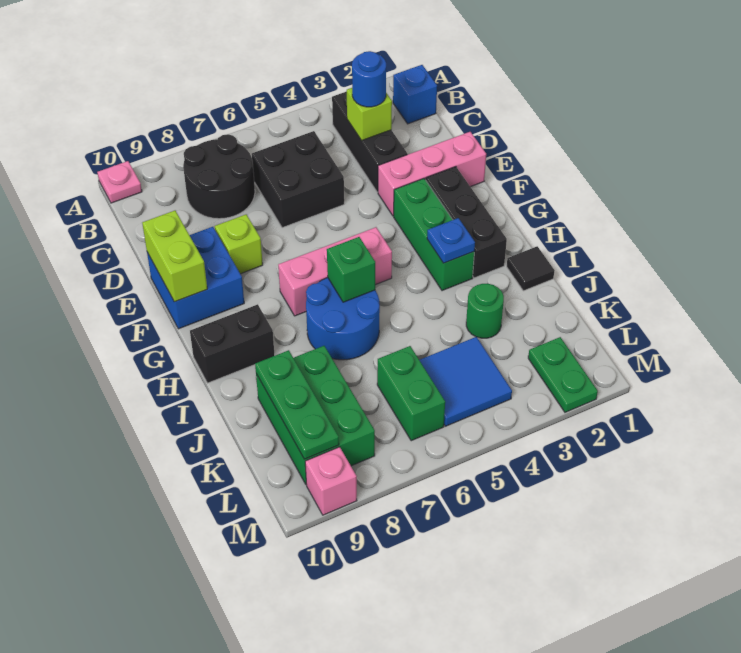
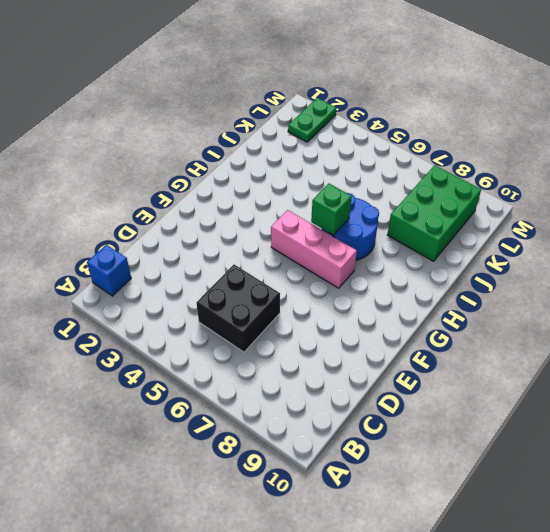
none -> pink plate A10 level 1
none -> black brick B3:D3 level 1
none -> black round brick B7:C8 level 1

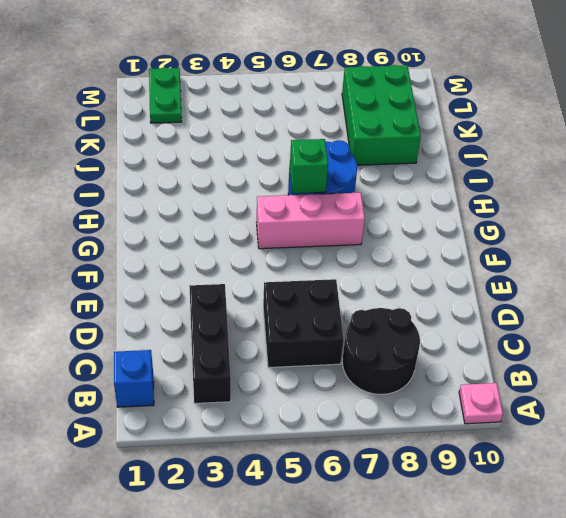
none -> pink brick E1:E3 level 1
none -> lime brick E8 level 1
none -> blue brick E9:F10 level 1

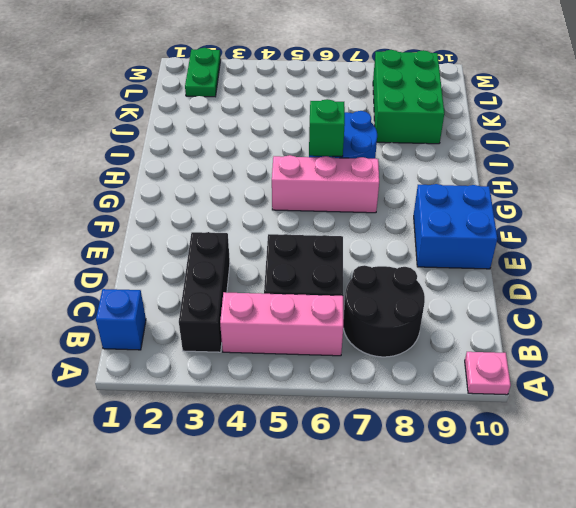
pink brick B4:B6 level 1 -> pink brick E1:E3 level 1
none -> lime brick E8 level 1
none -> black brick F2:H2 level 1
none -> green brick F3:H3 level 1

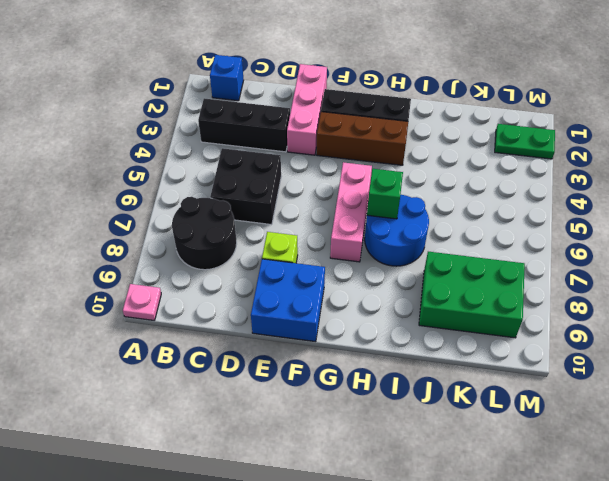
brown brick F3:H3 level 1 -> green brick F3:H3 level 1
none -> black brick H9:H10 level 1
none -> black tile I1 level 1
none -> green round brick J3 level 1

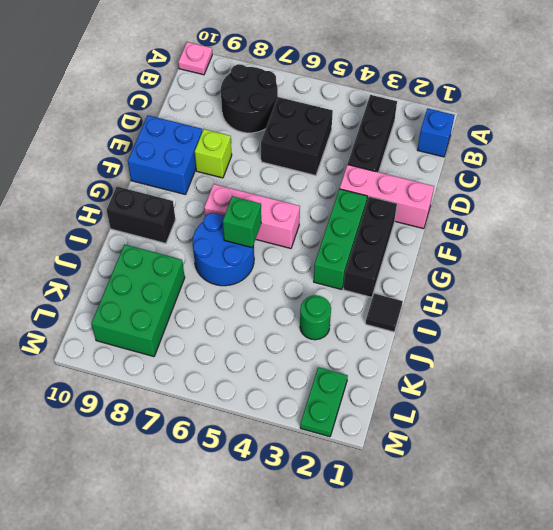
none -> blue tile K4:L5 level 1
none -> green brick K6:L6 level 1
none -> pink brick M9 level 1

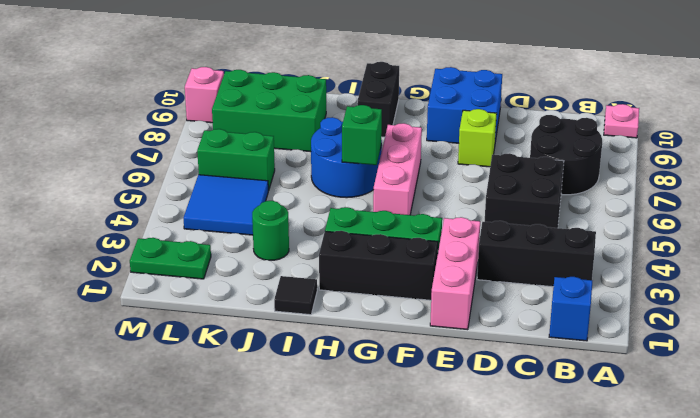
none -> lime brick C3 level 2
none -> lime brick E10:F10 level 2
none -> blue plate H3 level 2

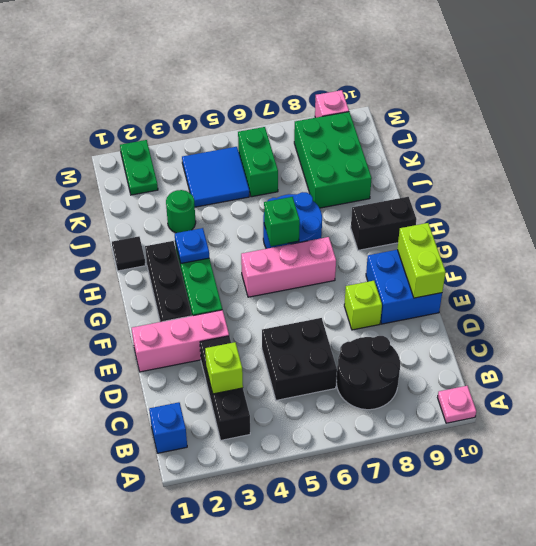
none -> green plate J9:L9 level 2
none -> blue round brick C3 level 3

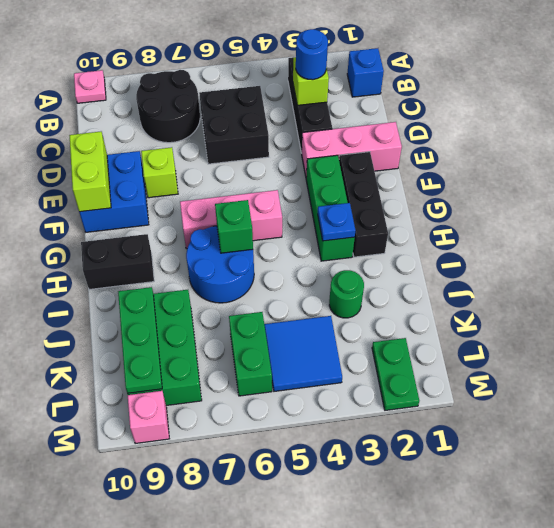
none -> black tile I1 level 1

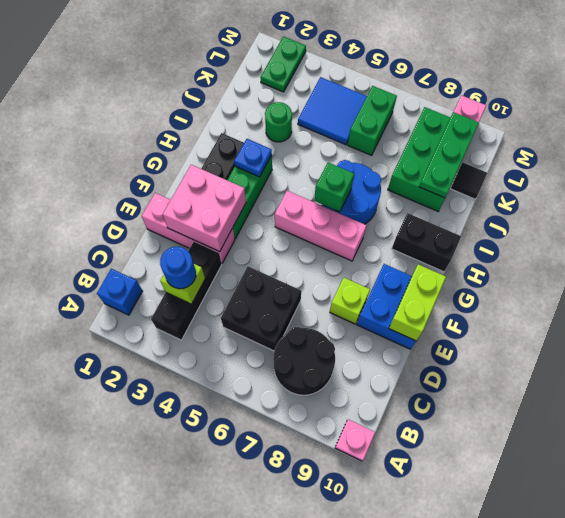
pink brick E2:F3 level 2 -> none
black tile K10 level 1 -> black tile I1 level 1

